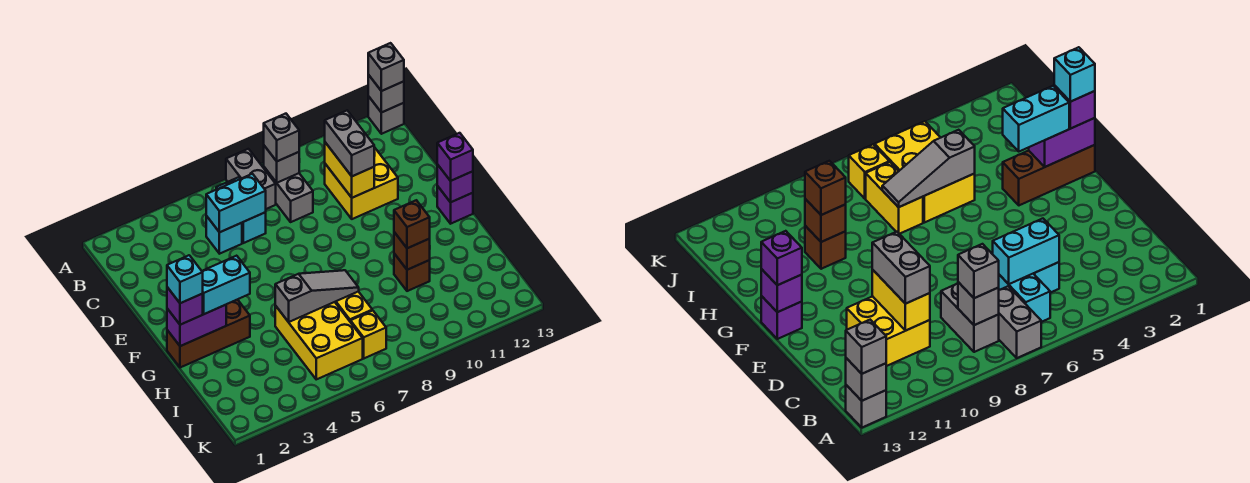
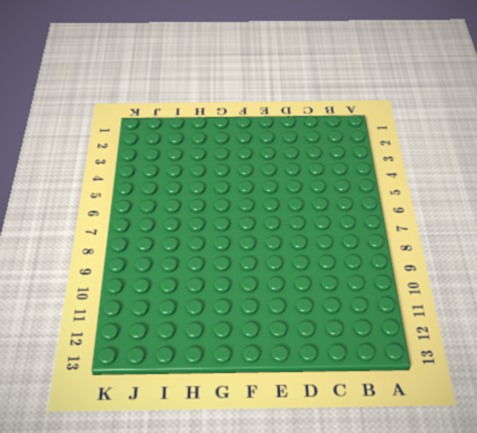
none -> grey brick A7:B7 level 1
none -> grey brick A13 level 1
none -> cyan brick B6:C6 level 1

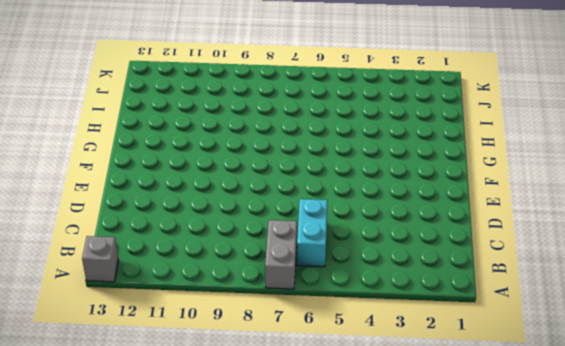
none -> grey brick B8:C8 level 1
none -> cyan brick C5 level 1
none -> yellow brick C10:D11 level 1

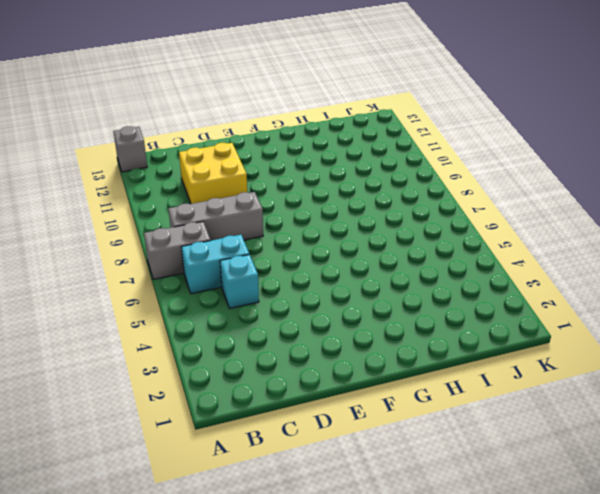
grey brick B8:D8 level 1 -> grey brick B8:C8 level 1
none -> purple brick F13 level 1
none -> brown brick G1:G3 level 1
none -> yellow brick H5:J6 level 1

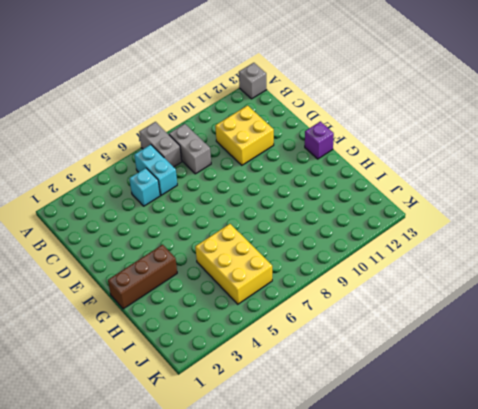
none -> yellow brick H7:I7 level 1
none -> brown brick H10 level 1
none -> yellow brick J7 level 1

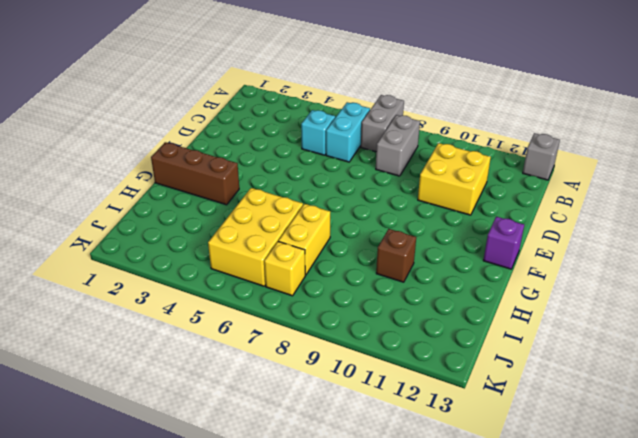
none -> grey brick A13 level 2
none -> grey brick B8 level 2
none -> cyan brick C5:C6 level 2

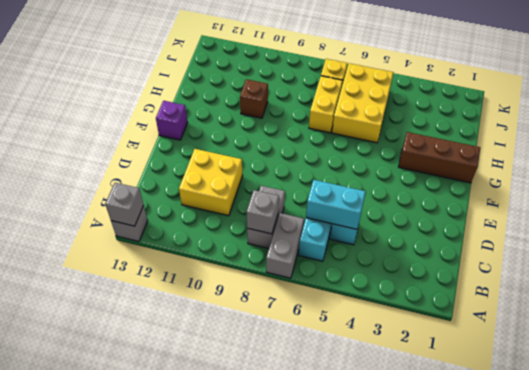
none -> yellow brick C10:D10 level 2
none -> purple brick F13 level 2
none -> purple brick G1:G2 level 2

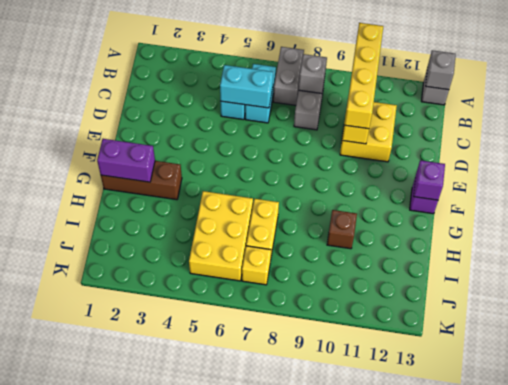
yellow brick A10:D10 level 3 -> grey brick C10:D10 level 3
none -> grey slope H5:H7 level 2 top 5
none -> brown brick H10 level 2
none -> grey brick A13 level 3

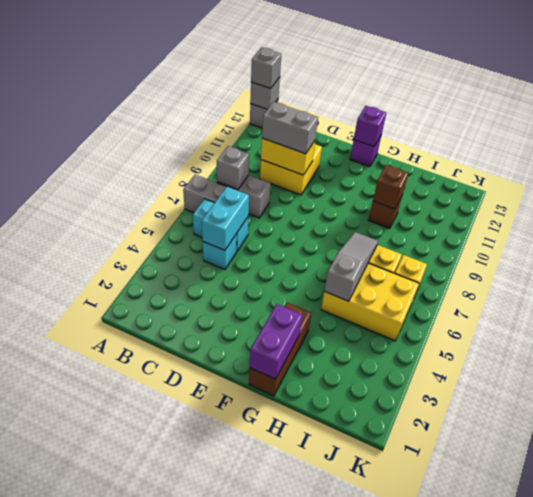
none -> grey brick B8 level 3
none -> purple brick F13 level 3
none -> purple brick G1 level 3

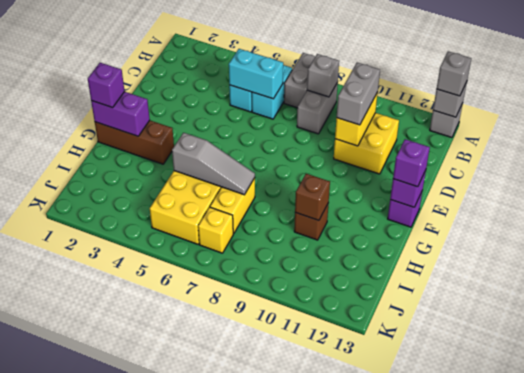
none -> grey brick B8 level 3
none -> cyan brick G2:G3 level 3
none -> brown brick H10 level 3

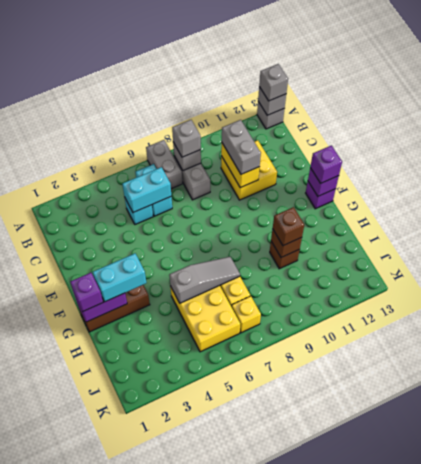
none -> cyan brick G1 level 4

